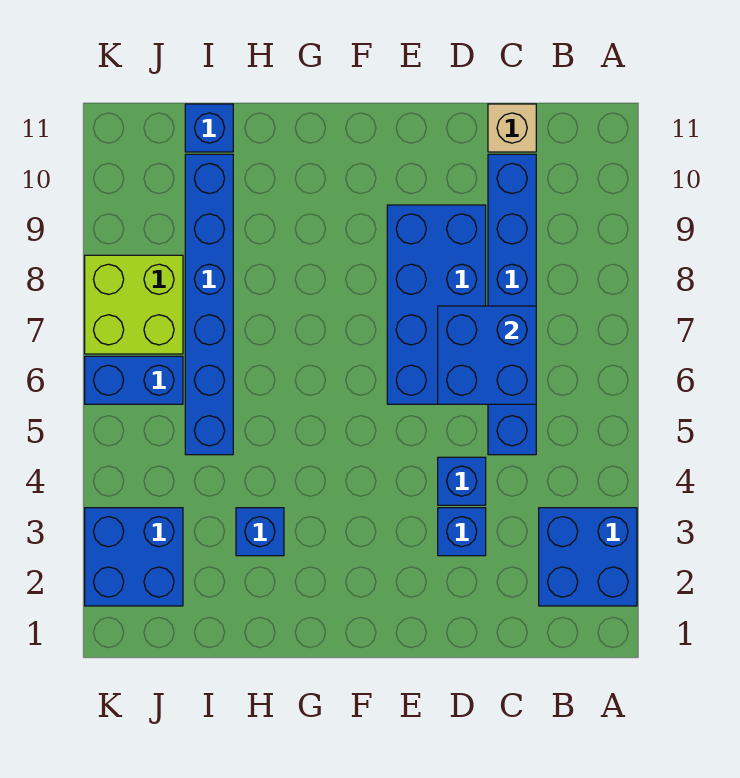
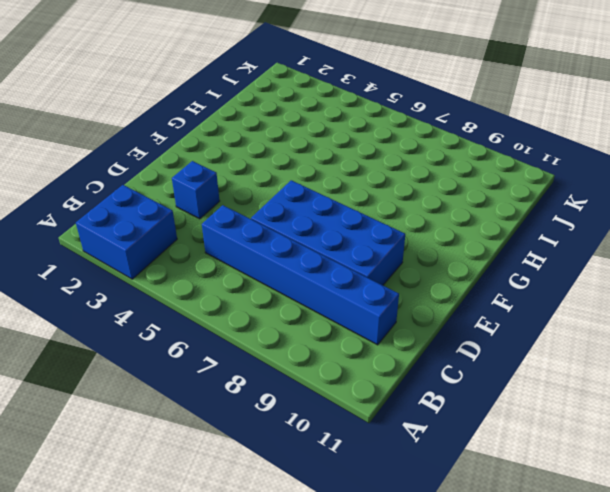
none -> tan brick C11 level 1
none -> blue brick D4 level 1
none -> blue brick H3 level 1

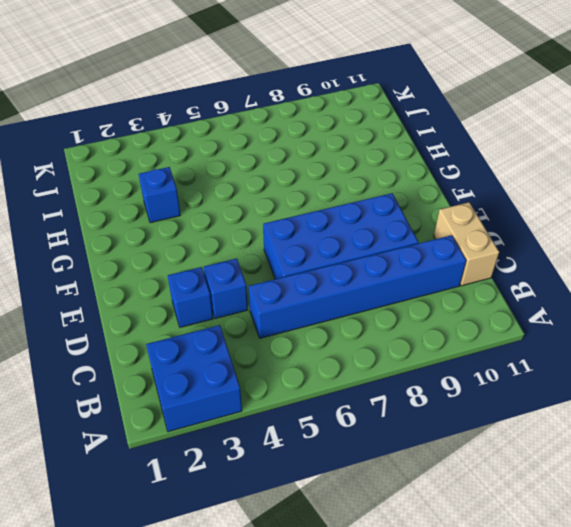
tan brick C11:D11 level 1 -> tan brick C11 level 1
none -> blue brick I5:I10 level 1
none -> blue brick I11 level 1
none -> blue brick J2:K3 level 1

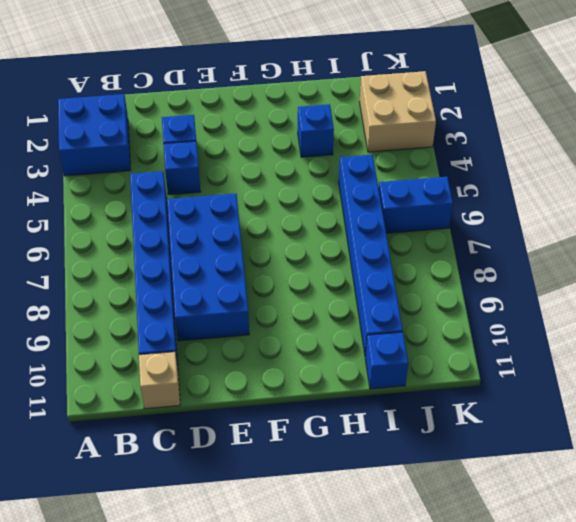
tan brick J2:K3 level 1 -> blue brick J2:K3 level 1
none -> lime brick J7:K8 level 1
none -> blue brick C6:D7 level 2

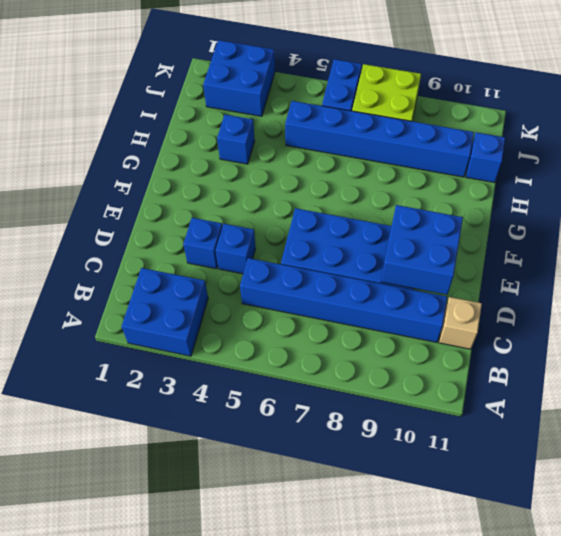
blue brick D9:E10 level 2 -> blue brick C6:D7 level 2

